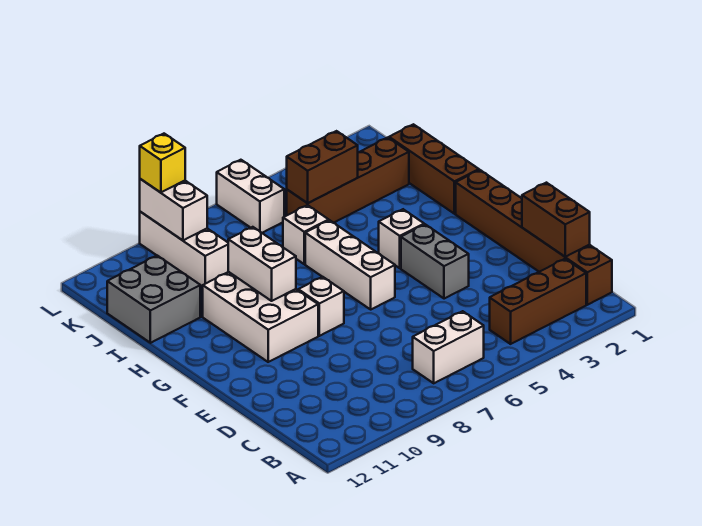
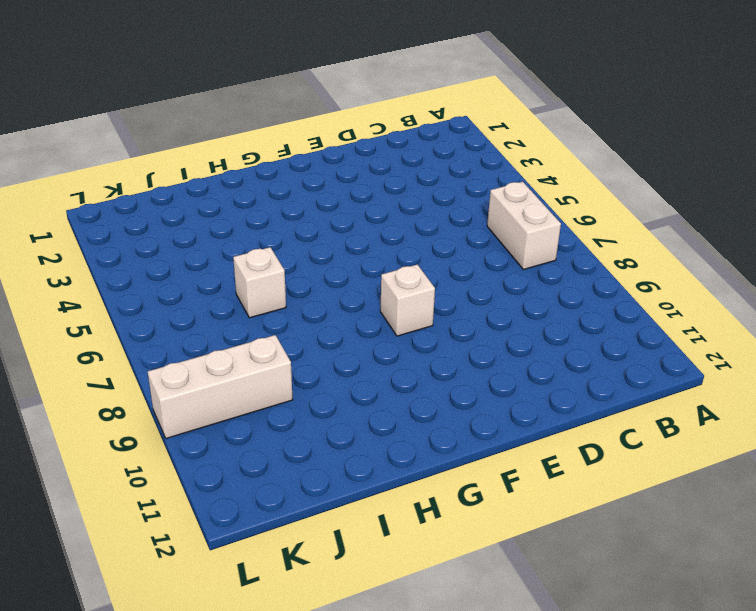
none -> brown brick B1:G1 level 1
none -> brown brick B2:B4 level 1
none -> grey brick E4:F4 level 1

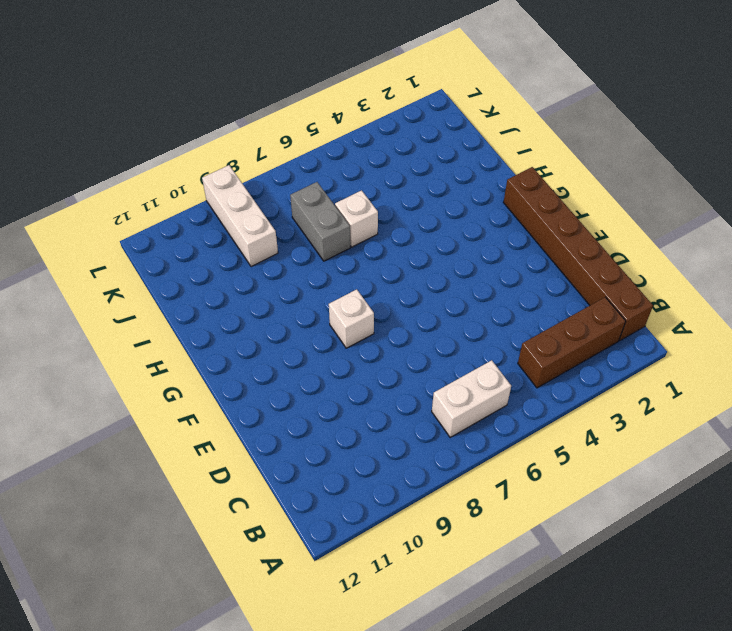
grey brick I7:J7 level 1 -> grey brick E4:F4 level 1
none -> white brick F6:H6 level 1
none -> white brick F9:H10 level 1
none -> white brick G4 level 1

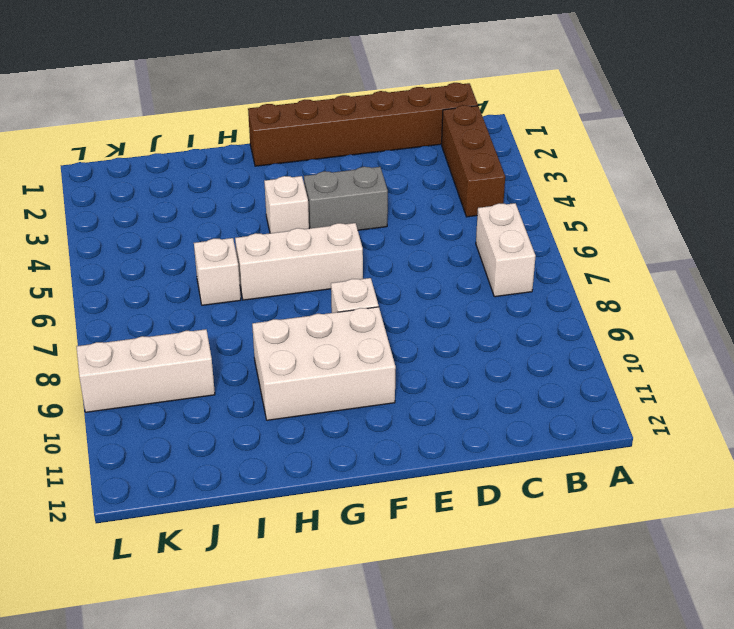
none -> brown brick H1:J1 level 1
none -> grey brick I11:J12 level 1
none -> brown brick J2:J5 level 1

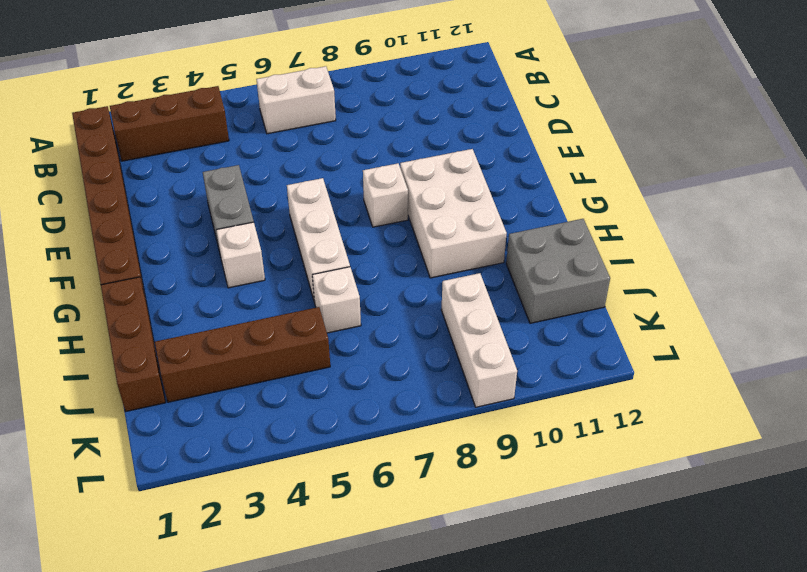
none -> white brick K6:L6 level 1
none -> brown brick C1:D1 level 2
none -> white brick G9:H9 level 2

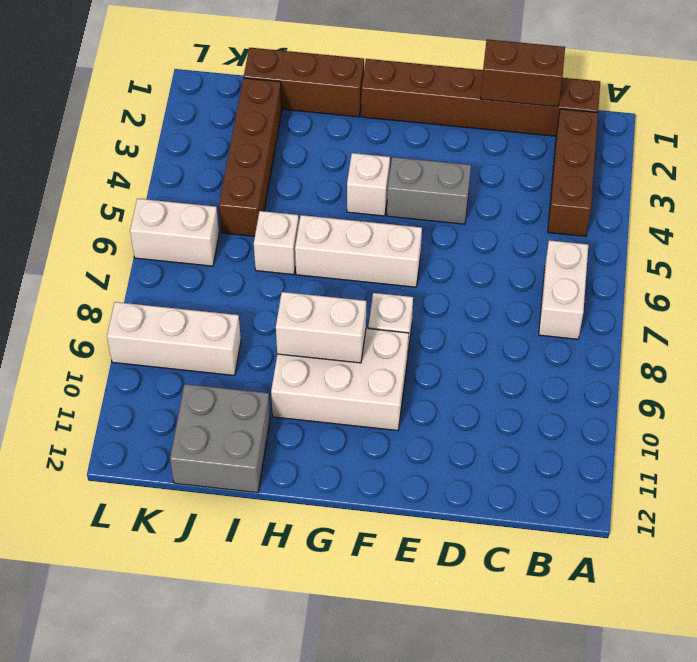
none -> brown brick J4:J5 level 2
none -> white brick K9:L9 level 2
none -> yellow brick L9 level 3

